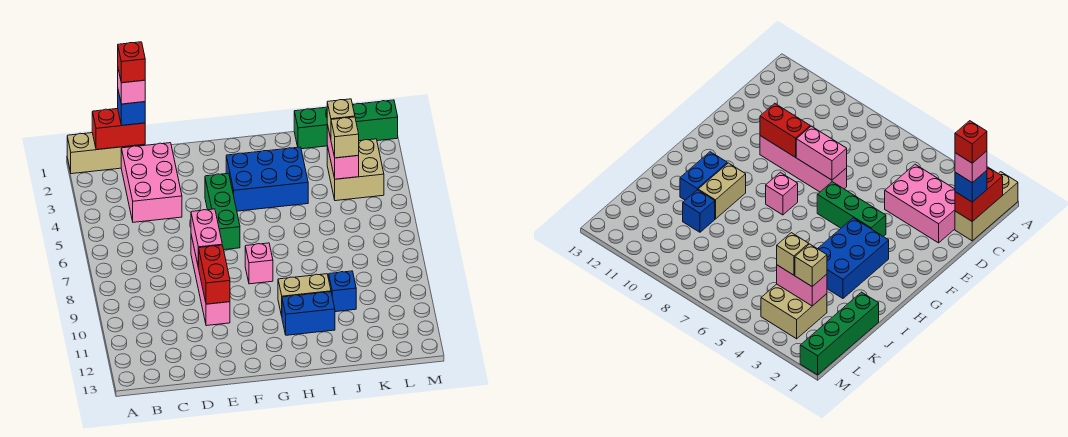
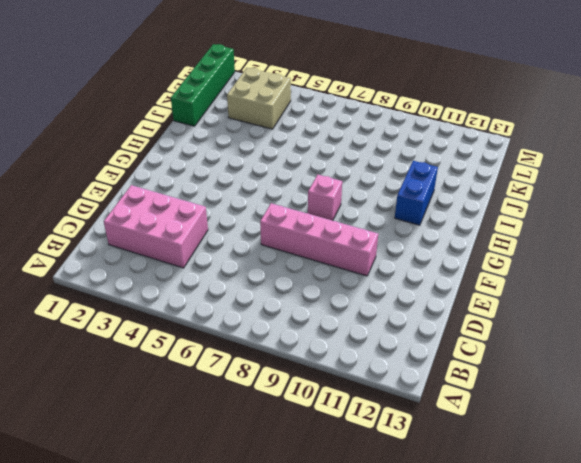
none -> tan brick A1:C1 level 1
none -> green brick F4:F6 level 1
none -> blue brick G3:I4 level 1

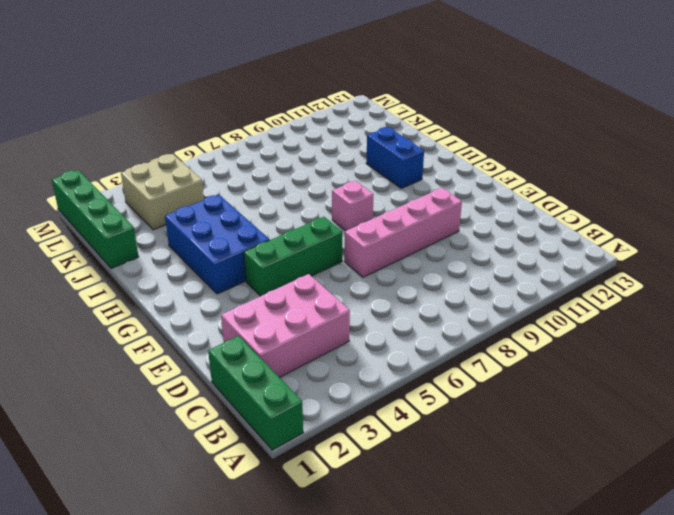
green brick A1:C1 level 1 -> tan brick A1:C1 level 1
none -> tan brick H10:I10 level 1
none -> blue brick J10 level 1
none -> red brick B1:C1 level 2

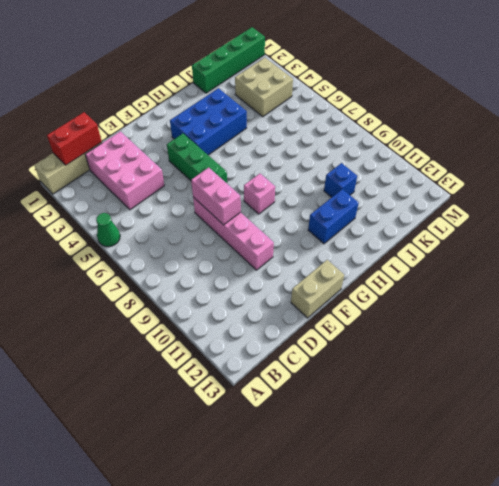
green cone A5 level 1 -> none
tan brick E13:F13 level 1 -> tan brick H10:I10 level 1
none -> red brick E9:E10 level 2
none -> pink brick K3:K4 level 2
none -> blue brick C1 level 3

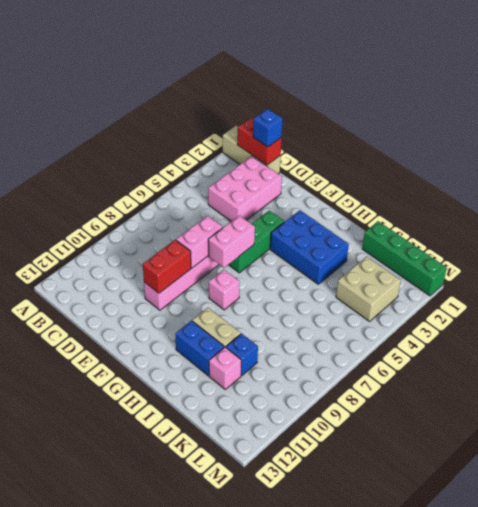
pink brick F6:F7 level 2 -> pink brick K3:K4 level 2
pink brick J11 level 1 -> pink brick C1 level 4
none -> tan brick K3 level 3
none -> tan brick K4 level 3
none -> red brick C1 level 5

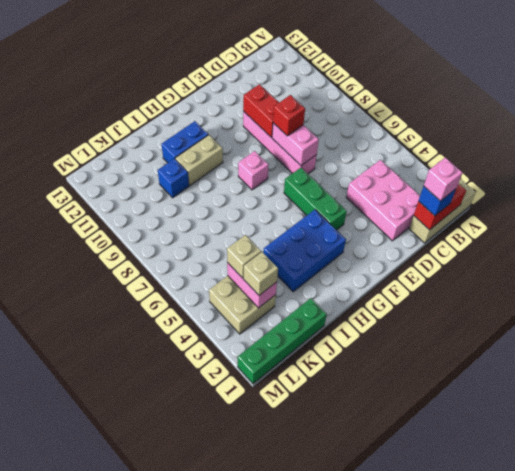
red brick E8 level 3 -> red brick C1 level 5

